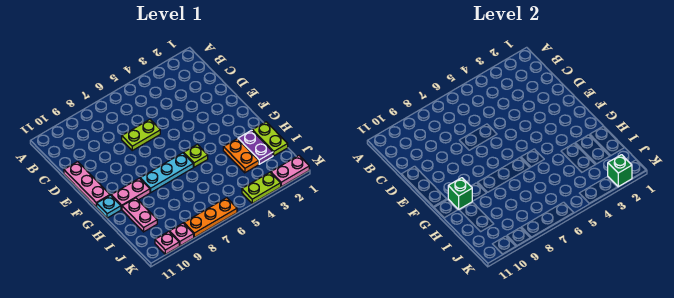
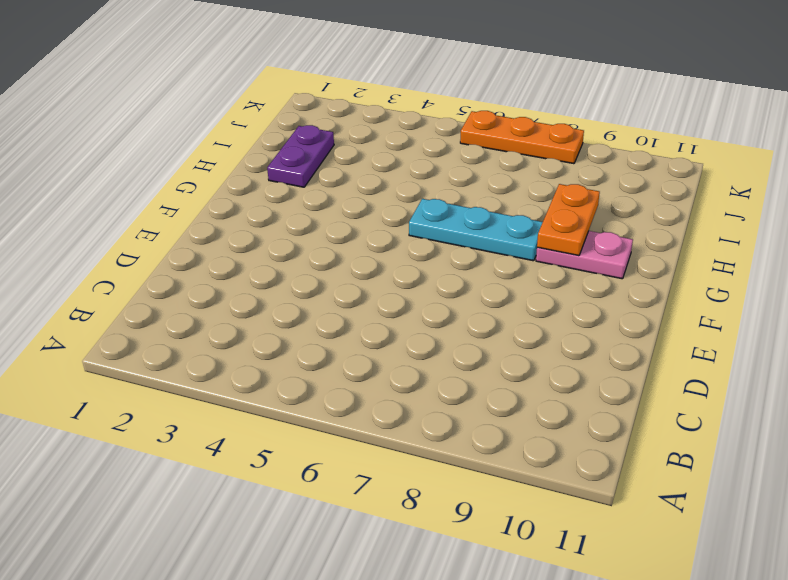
orange plate G9:H9 level 2 -> orange plate H3:I3 level 1
none -> lime plate D6:D7 level 1
none -> pink plate D11:F11 level 1
none -> lime plate G5 level 1

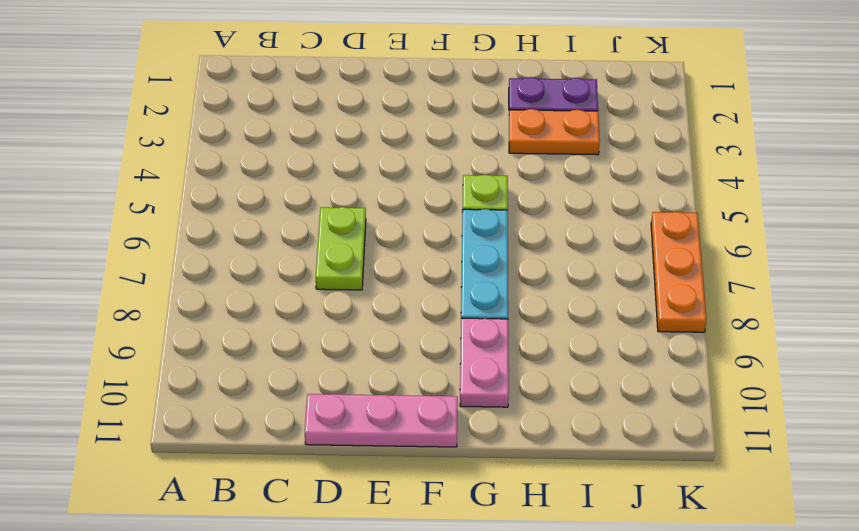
none -> cyan plate G11 level 1
none -> lime plate H1:I1 level 1
none -> pink plate H10:I10 level 1

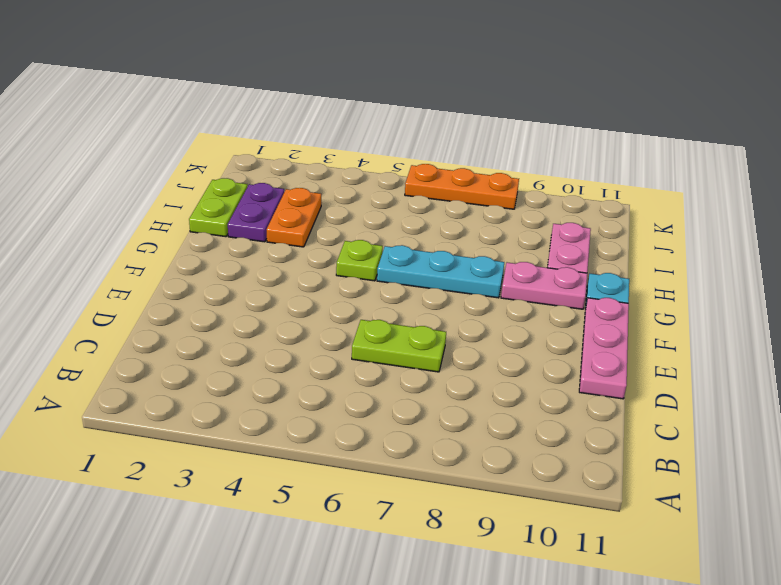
none -> pink plate K1:K2 level 1
none -> lime plate K3:K4 level 1
none -> pink plate K9 level 1

